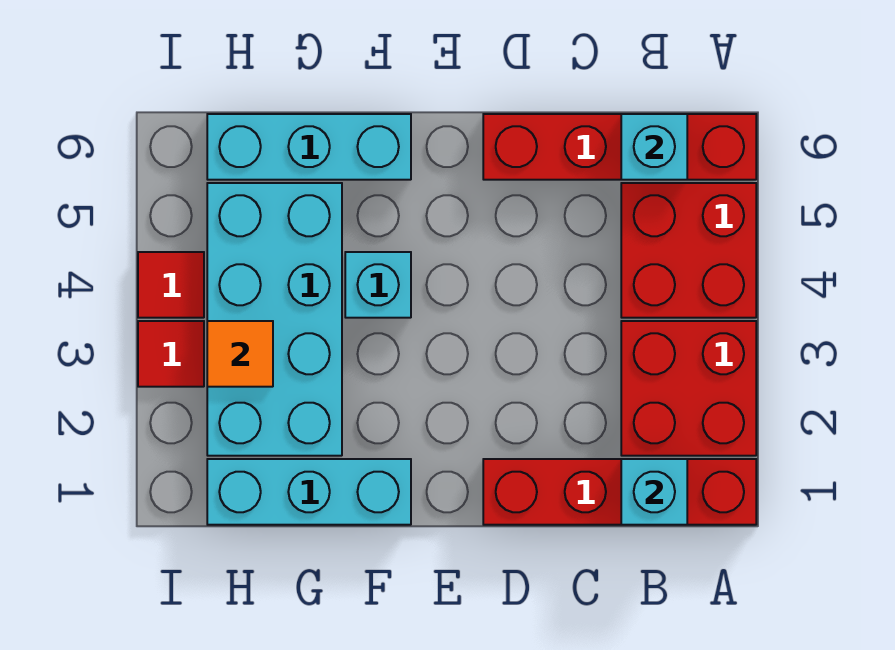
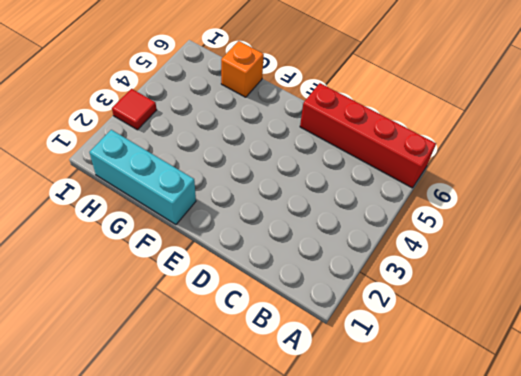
orange brick G6 level 1 -> cyan brick F6:H6 level 1
none -> red brick A1:D1 level 1
none -> red brick A2:B3 level 1
none -> red brick A4:B5 level 1

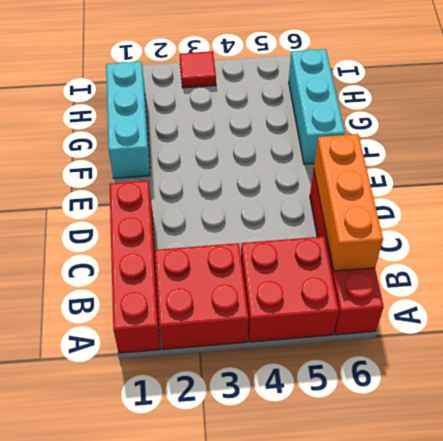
orange brick B6:D6 level 2 -> cyan brick B6 level 2
none -> cyan brick F4 level 1
none -> cyan brick G2:H5 level 1
none -> red tile I4 level 1

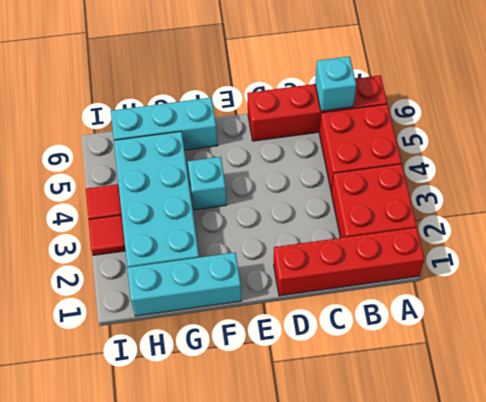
none -> cyan brick B1 level 2
none -> orange tile H3 level 2

